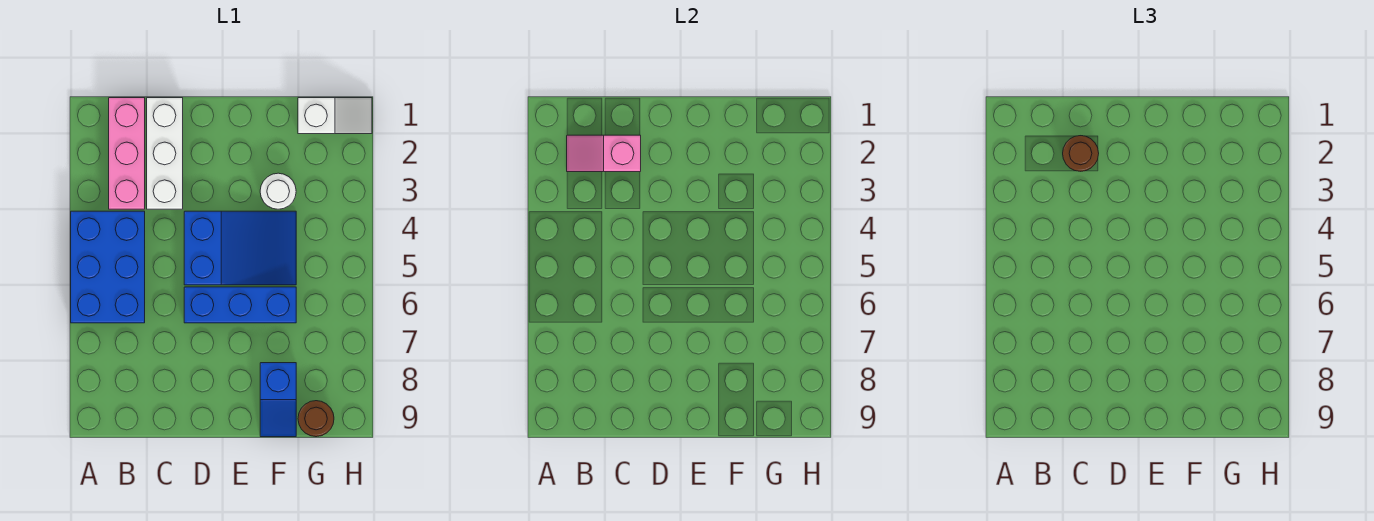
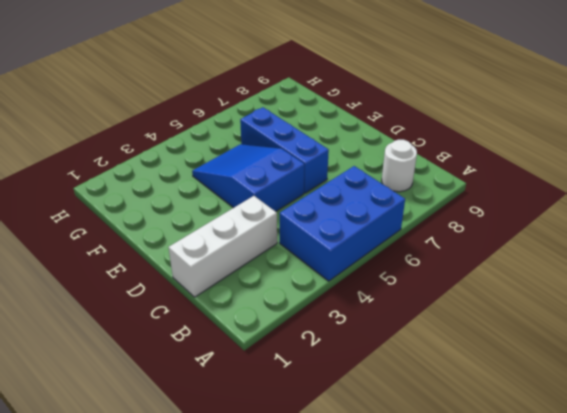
white round brick B8 level 1 -> white round brick F3 level 1
none -> pink brick B1:B3 level 1
none -> blue slope F8:F9 level 1 top 8

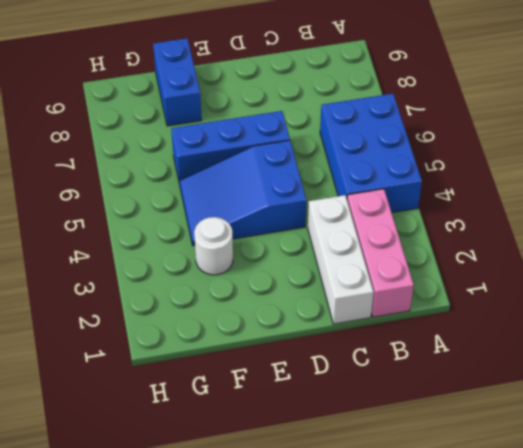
blue brick F8:F9 level 1 -> blue slope F8:F9 level 1 top 8
none -> white slope G1:H1 level 1 top G
none -> brown round brick G9 level 1

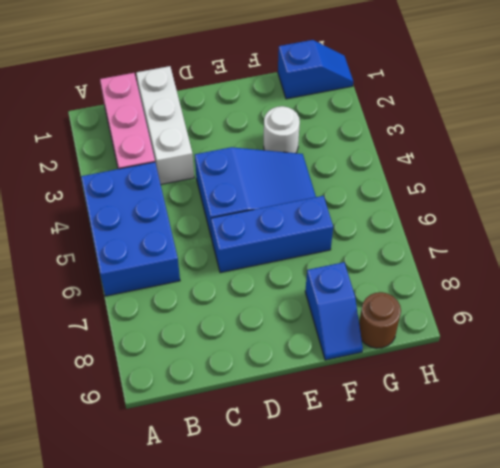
blue slope G1:H1 level 1 top G -> white slope G1:H1 level 1 top G
none -> pink slope B2:C2 level 2 top C
none -> brown round brick C2 level 3

